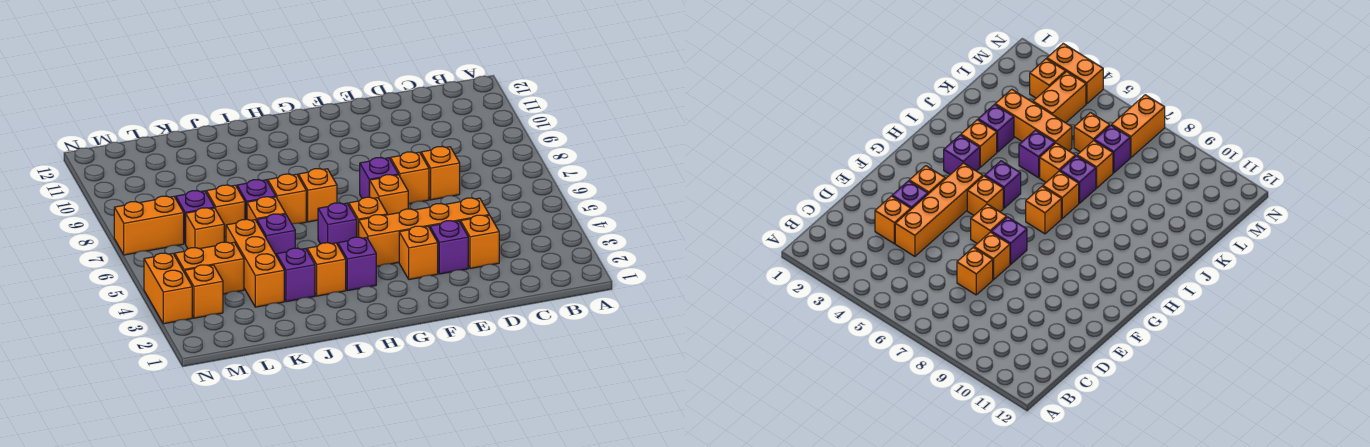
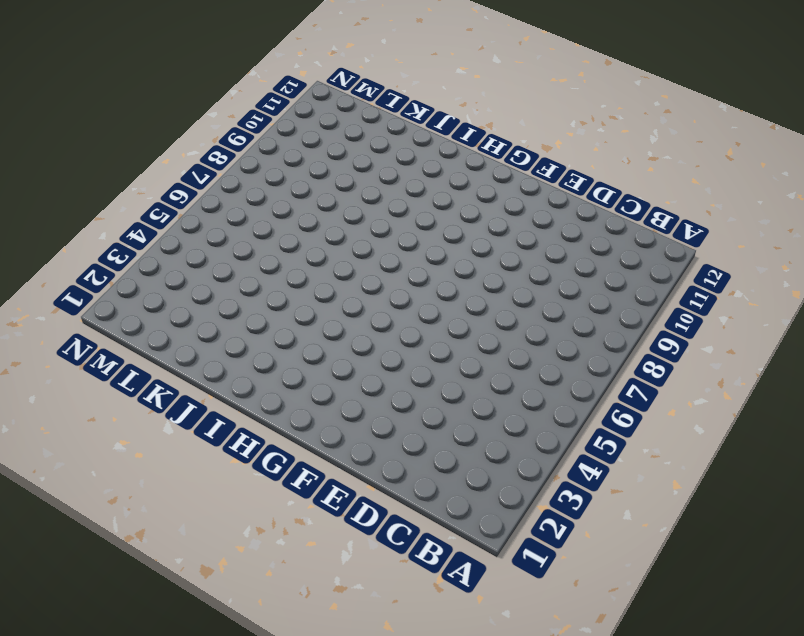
none -> orange brick D3 level 1
none -> orange brick D4:G4 level 1
none -> orange brick D7 level 1

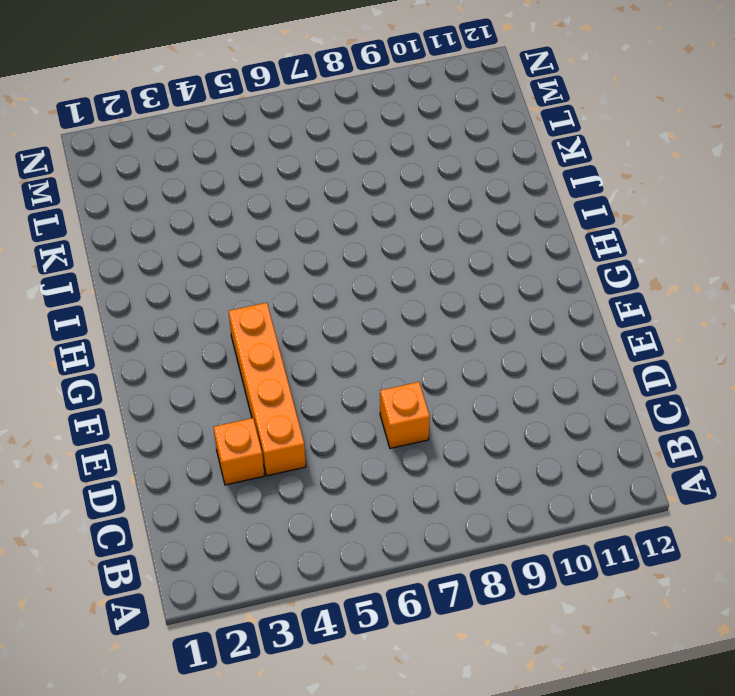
none -> purple brick E3 level 1
none -> orange brick E7 level 1
none -> orange brick F3 level 1

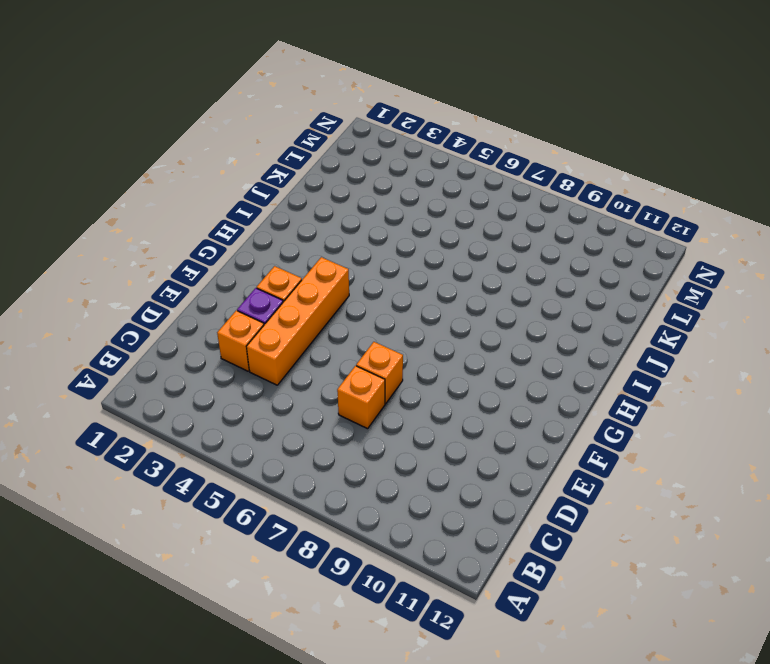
none -> orange brick F6 level 1
none -> purple brick F7 level 1
none -> orange brick G5 level 1

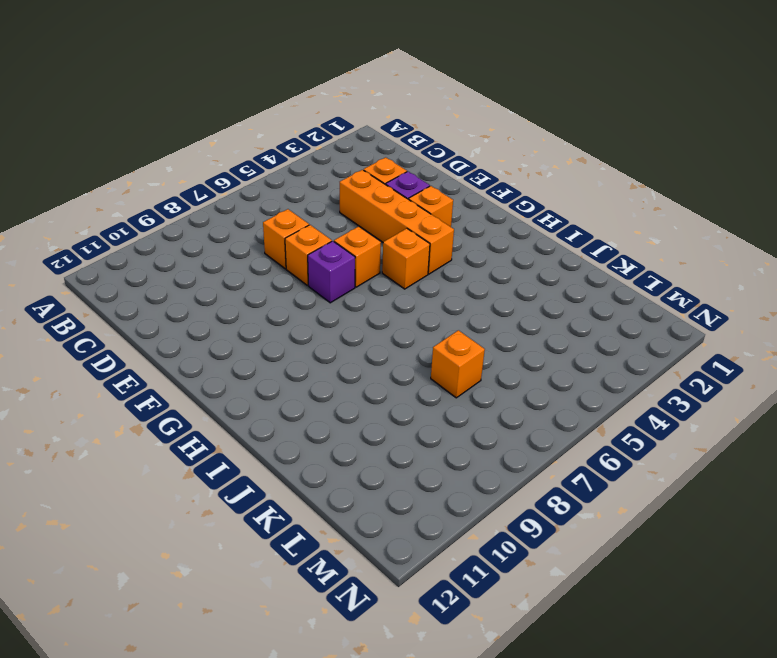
none -> purple brick H3 level 1
none -> purple brick H5 level 1
none -> orange brick H7 level 1

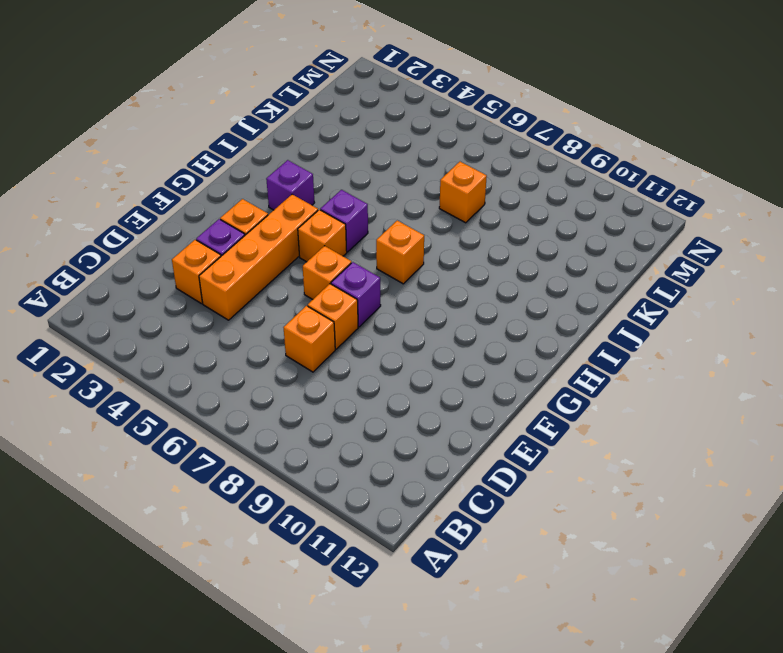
none -> orange brick I3 level 1
none -> orange brick I7 level 1
none -> purple brick J3 level 1

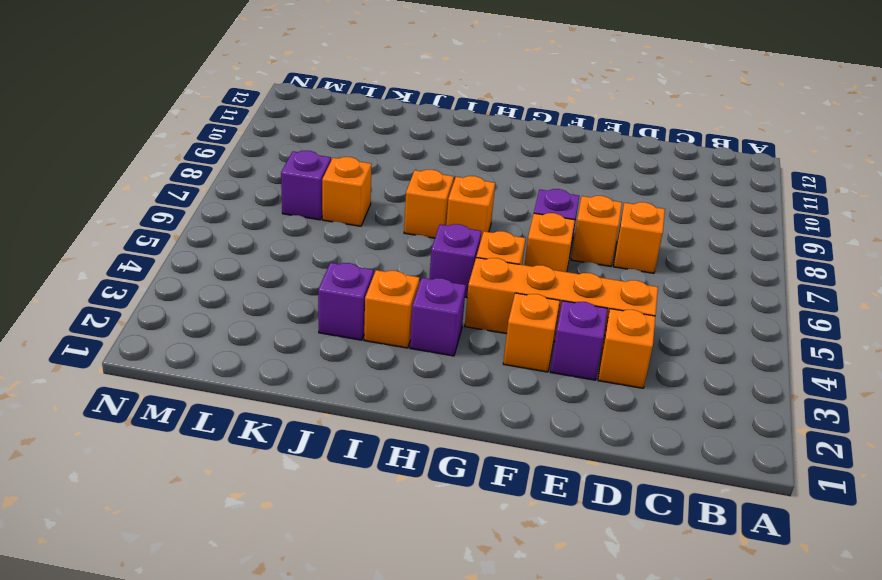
none -> purple brick J5 level 1
none -> orange brick J6 level 1
none -> purple brick J7 level 1

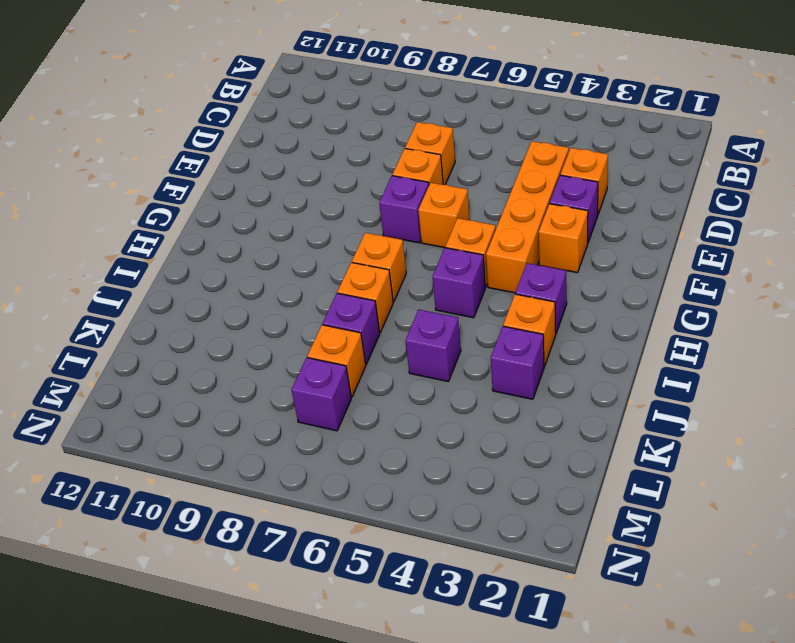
none -> orange brick J6 level 1
none -> orange brick K3:K5 level 1
none -> orange brick L4:M4 level 1

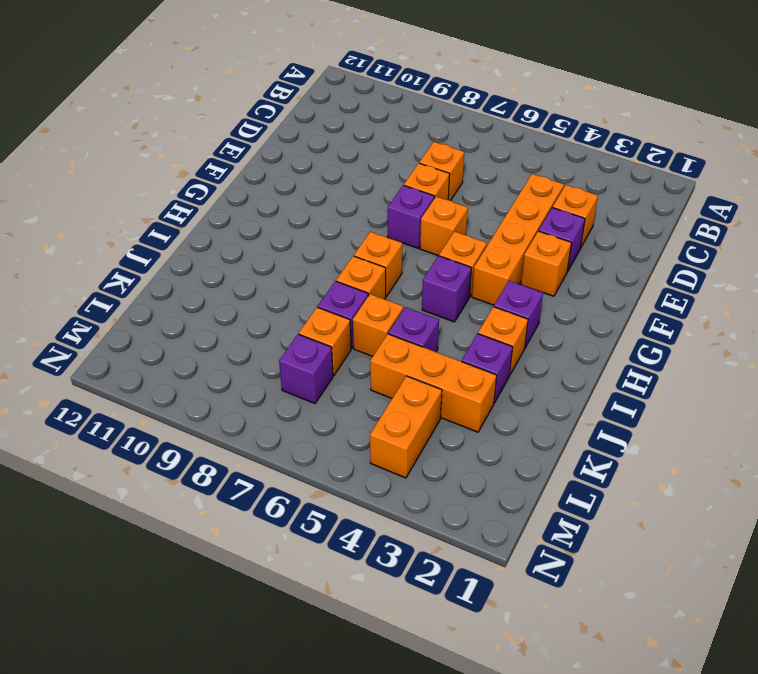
none -> orange brick L6 level 1
none -> orange brick M3 level 1
none -> orange brick M7:N7 level 1

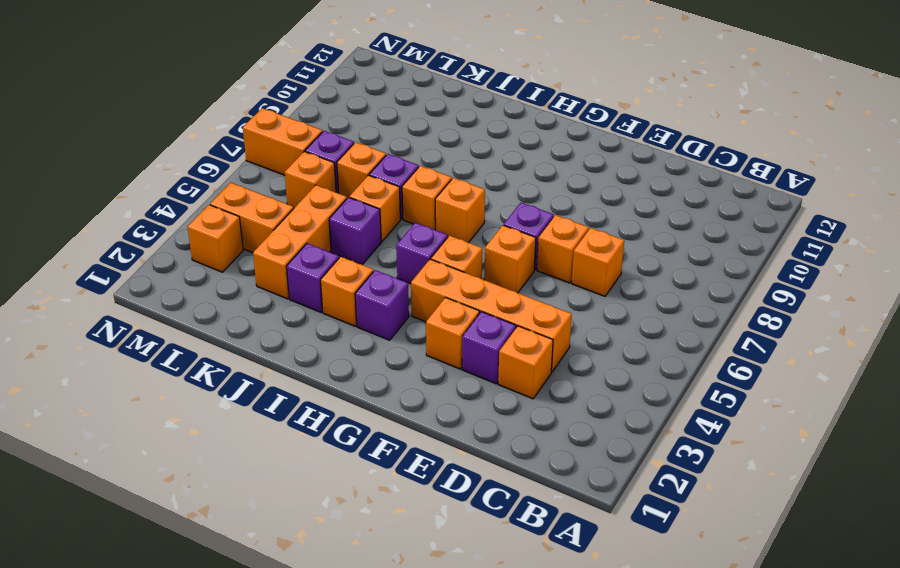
none -> orange brick N3:N4 level 1

